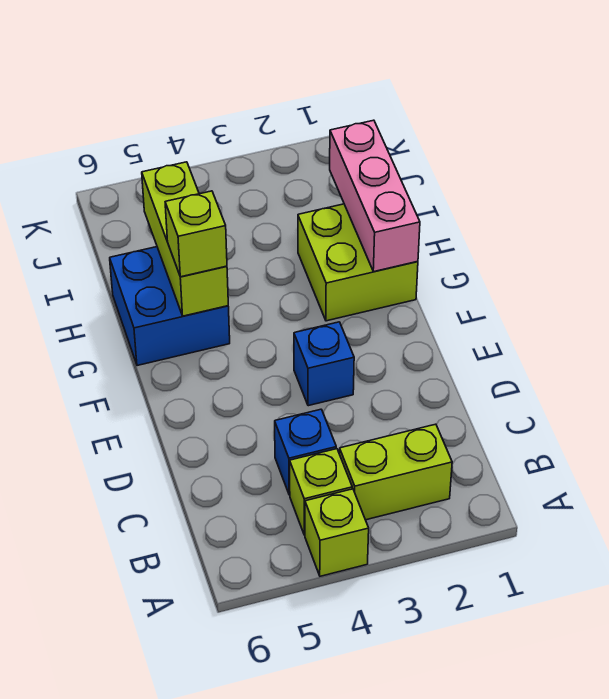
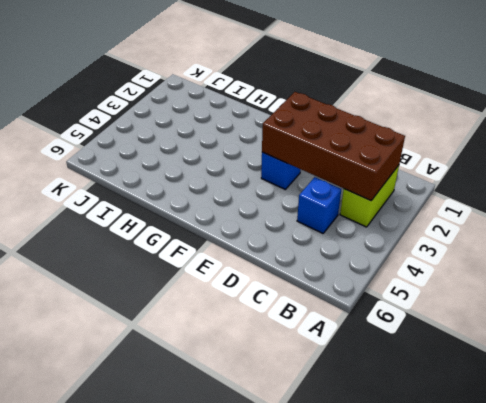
brown brick B2:E3 level 2 -> none
none -> lime brick A4 level 1
none -> lime brick B4 level 1

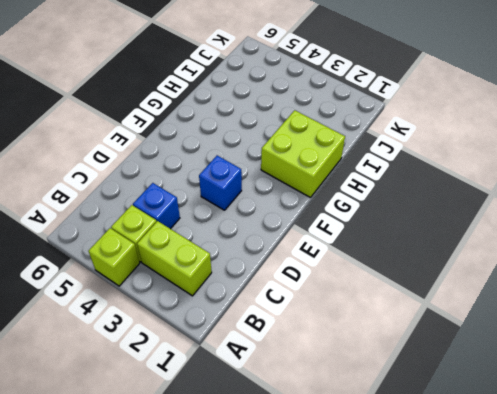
none -> blue brick G5:H6 level 1
none -> pink brick G1:I1 level 2

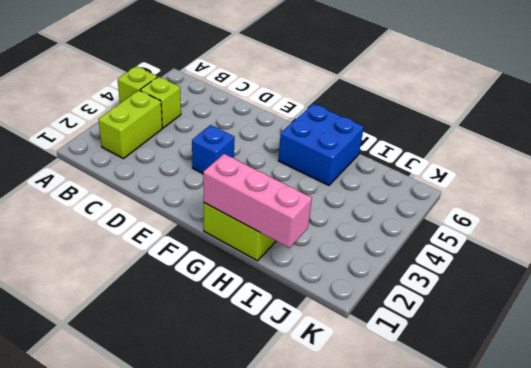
none -> blue brick C4 level 1
none -> lime brick G5:I5 level 2

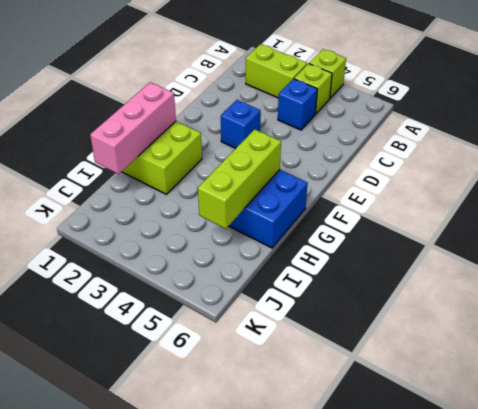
none -> lime brick G5 level 3

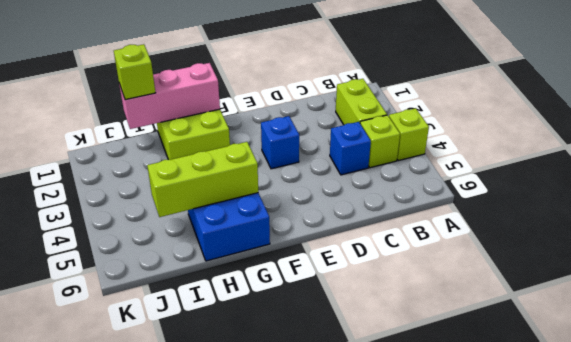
lime brick I1 level 3 -> lime brick G5 level 3

